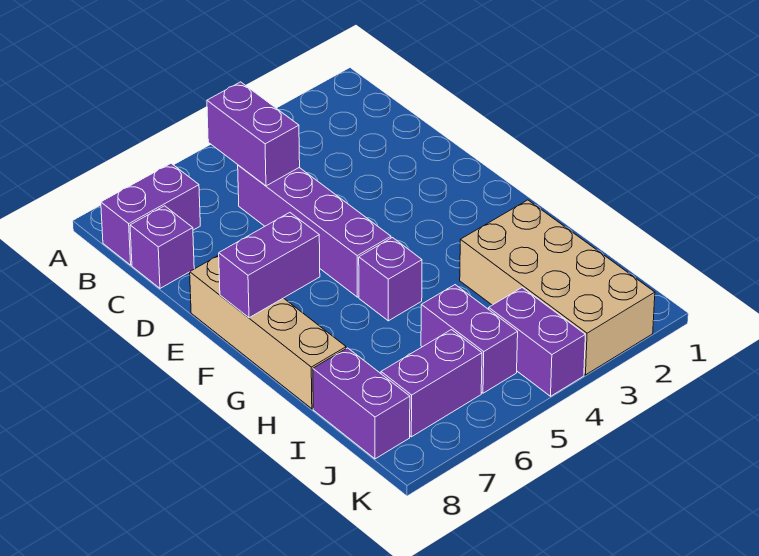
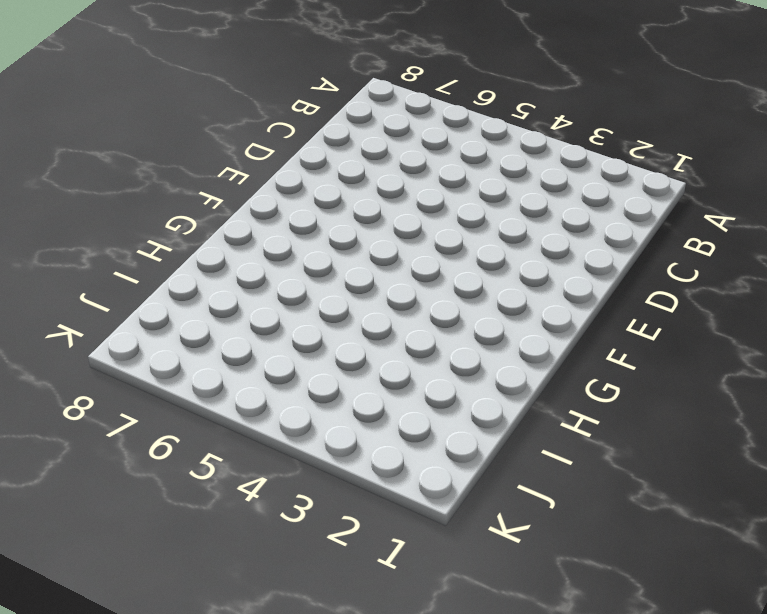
none -> purple brick B7:B8 level 1
none -> purple brick C5:F5 level 1
none -> purple brick C8 level 1

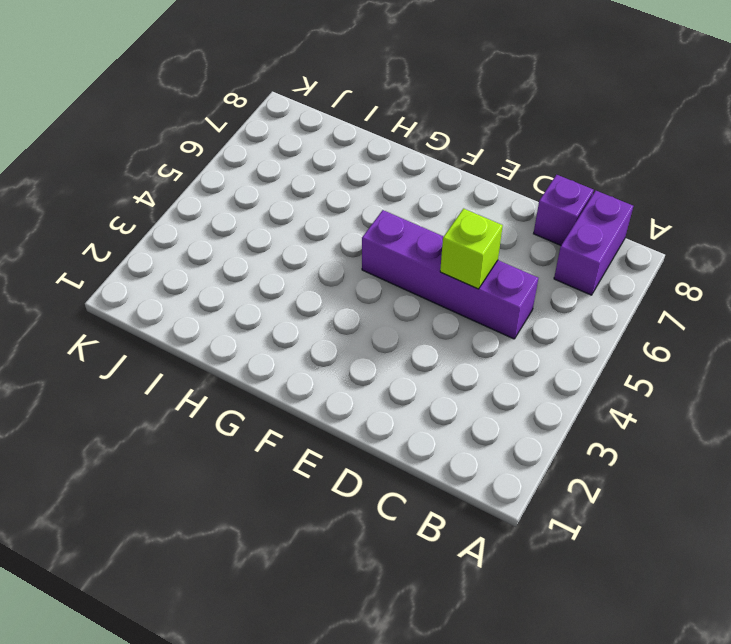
lime brick D5 level 2 -> none
none -> tan brick E8:H8 level 1
none -> purple brick G5 level 1
none -> tan brick H2:K3 level 1

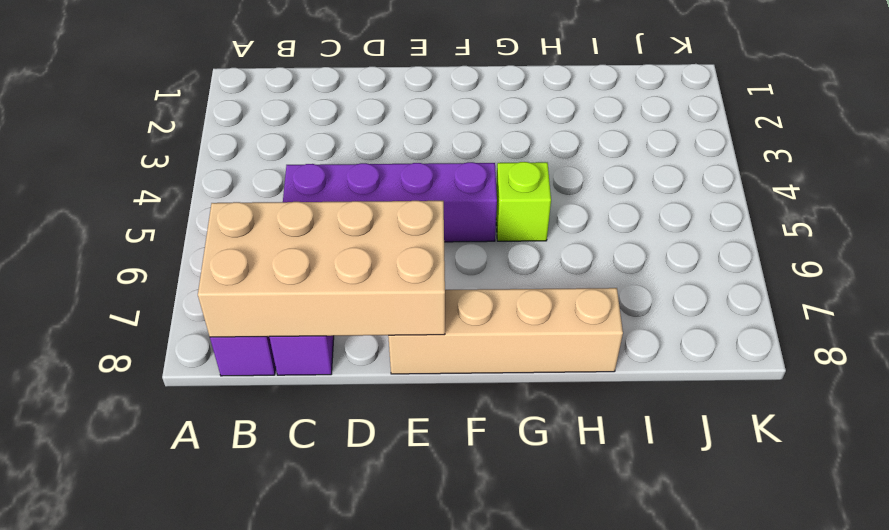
tan brick B7:E8 level 2 -> tan brick H2:K3 level 1
lime brick G5 level 1 -> purple brick G5 level 1
none -> purple brick I5:J5 level 1
none -> purple brick I8:J8 level 1
none -> purple brick J4:K4 level 1

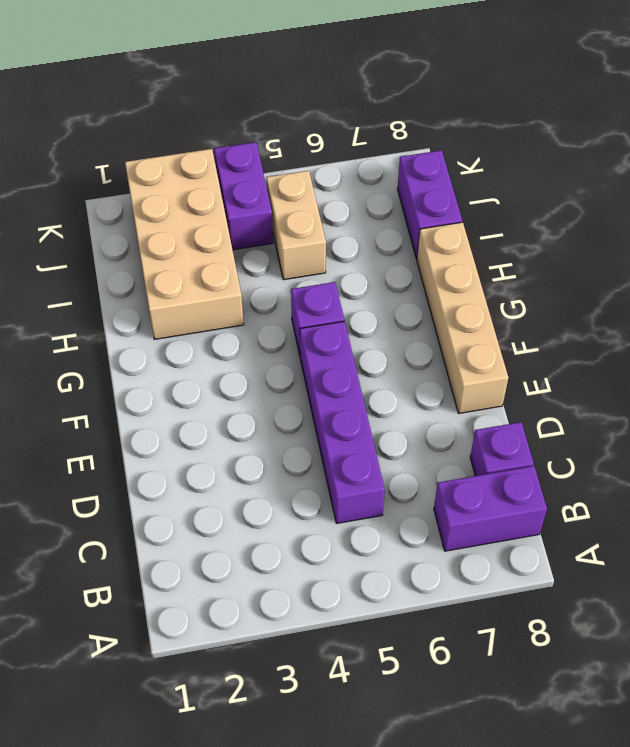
tan brick I5:J5 level 1 -> purple brick I5:J5 level 1
none -> purple brick J6:J7 level 1
none -> purple brick B5:C5 level 2
none -> purple brick F7:F8 level 2

